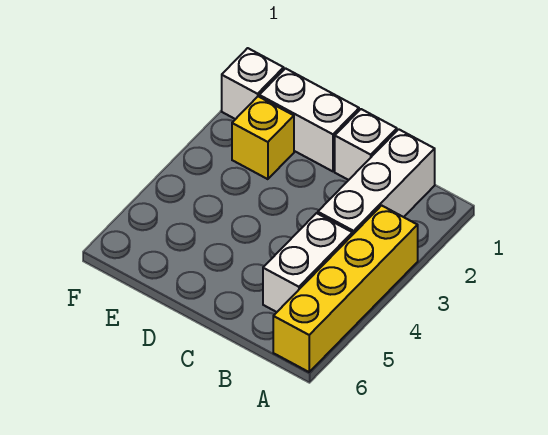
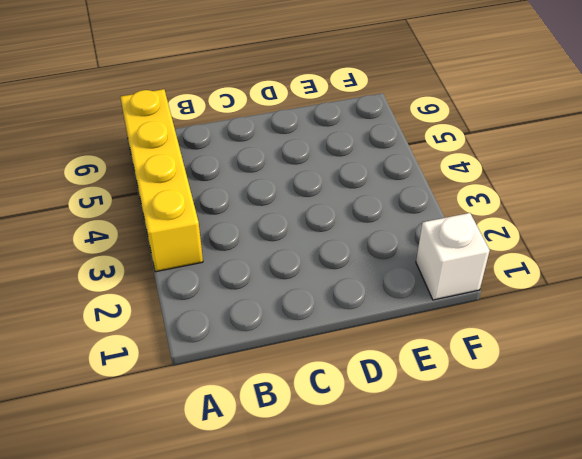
none -> white brick B1:B3 level 1
none -> white brick B4:B5 level 1

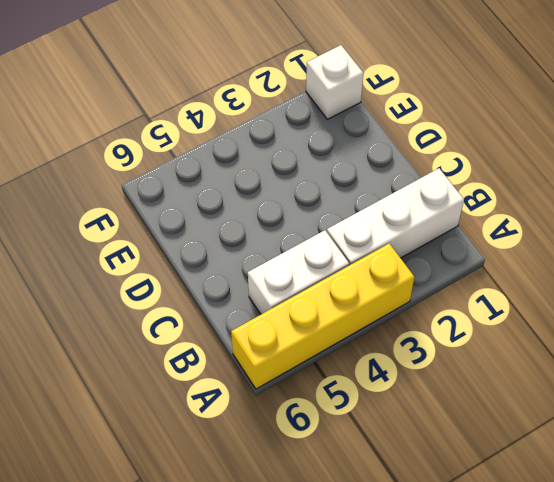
none -> white brick C1 level 1
none -> white brick D1:E1 level 1

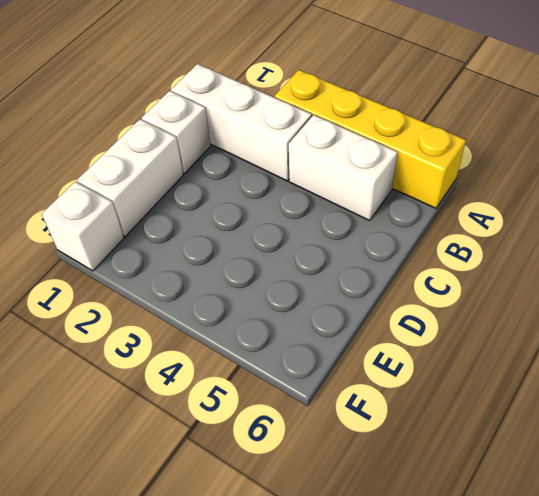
none -> yellow brick E2 level 1

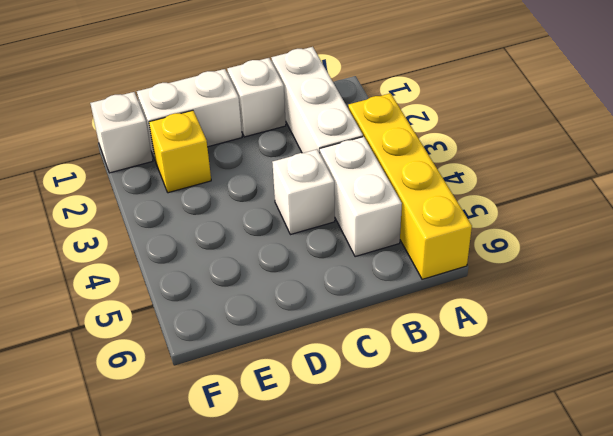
white brick C4 level 1 -> none

